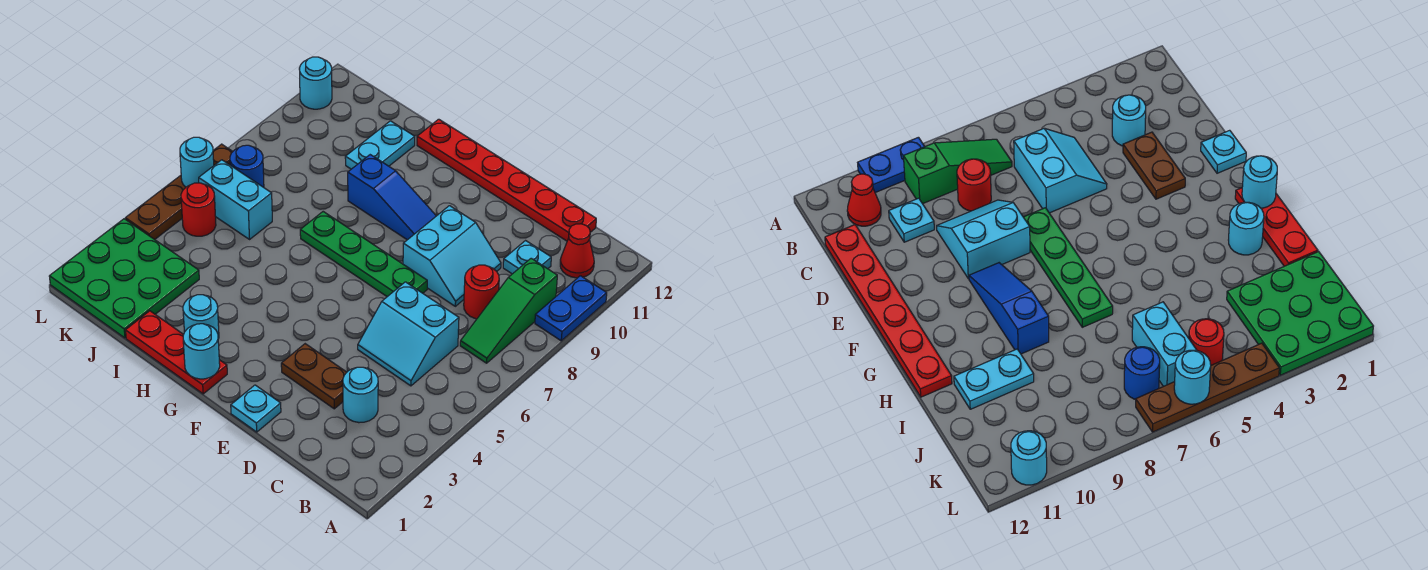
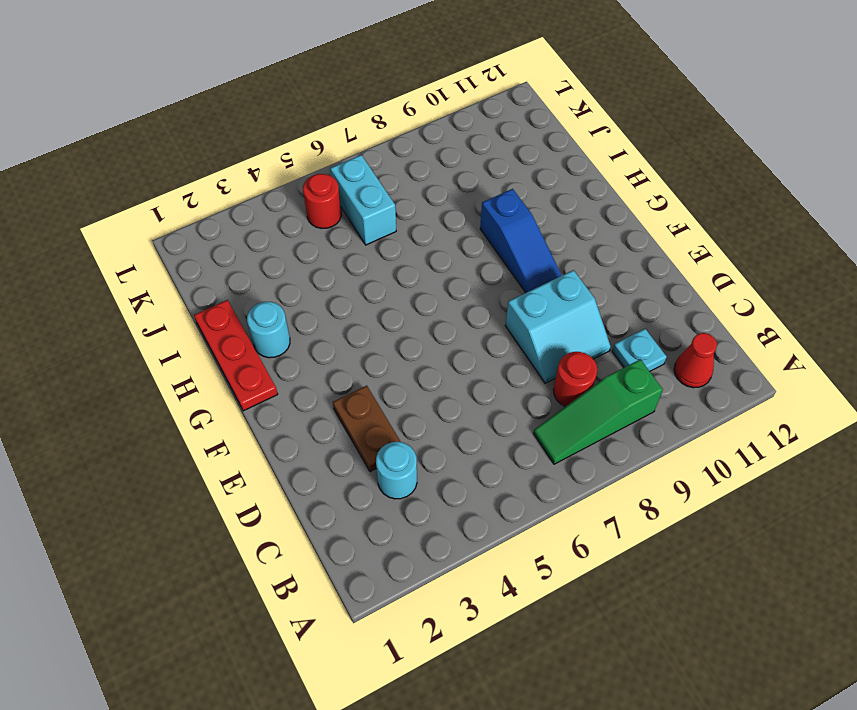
none -> blue plate A9:A10 level 1
none -> cyan slope C5:D6 level 1 top 6
none -> red plate C12:H12 level 1

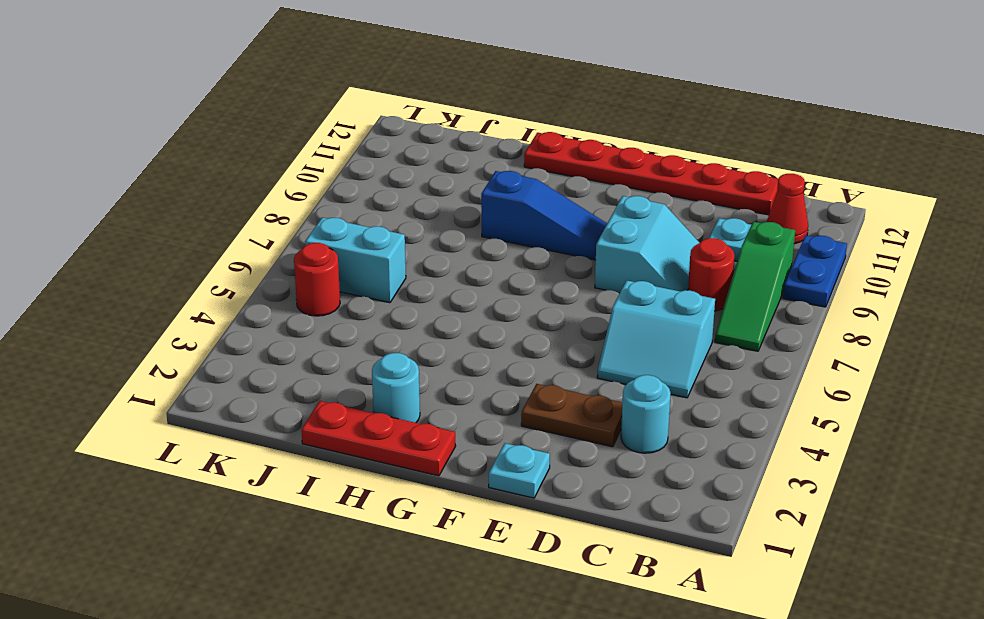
none -> green plate E7:H7 level 1
none -> cyan plate I10:I11 level 1
none -> green plate J1:L3 level 1

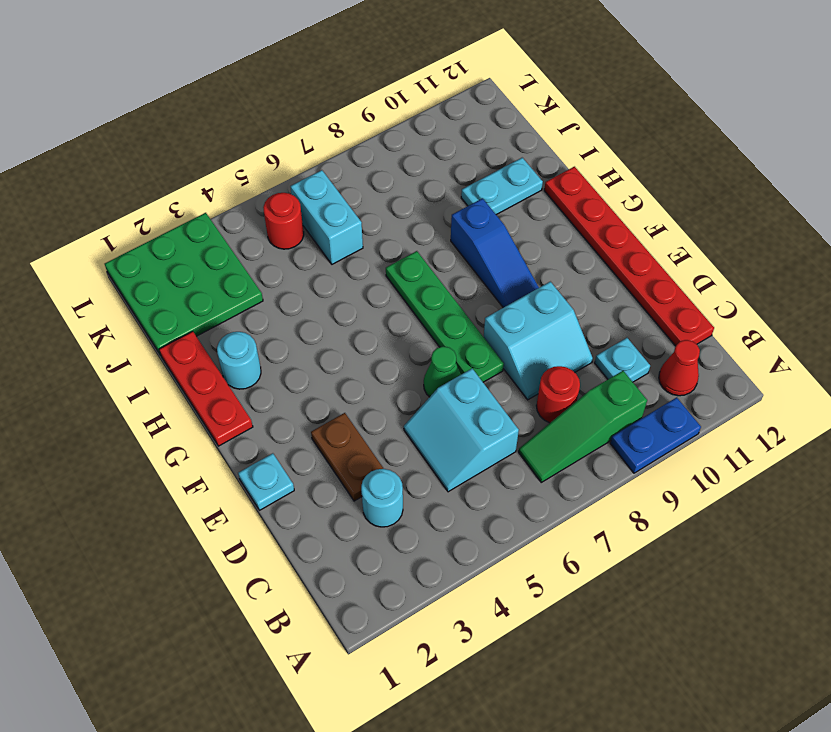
green cone E6 level 1 -> none
none -> blue round brick K7 level 1
none -> brown plate L4:L7 level 1
none -> cyan round brick L11 level 1

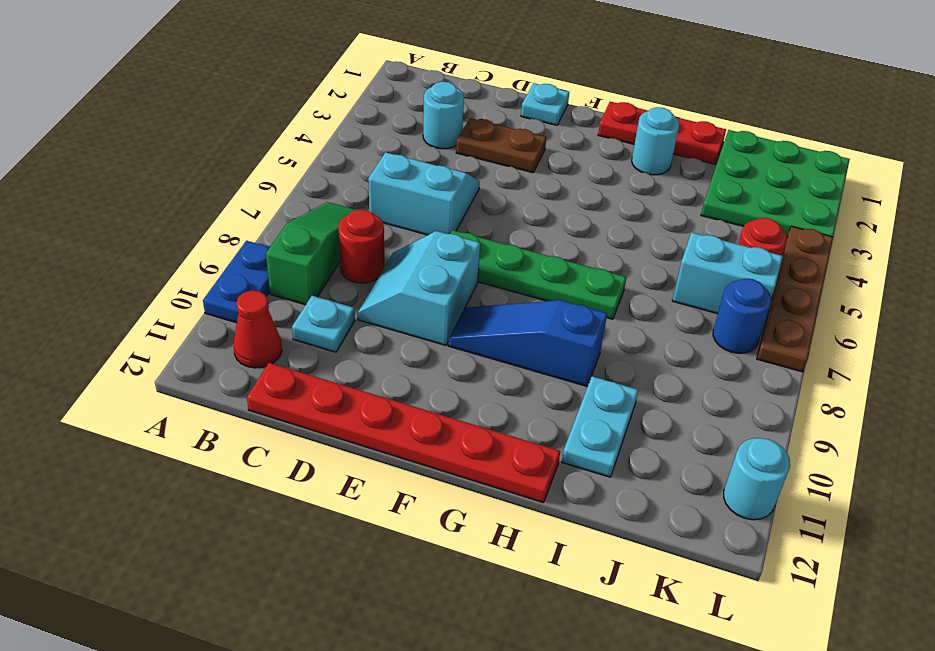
none -> cyan round brick G1 level 2
none -> cyan round brick L6 level 2

